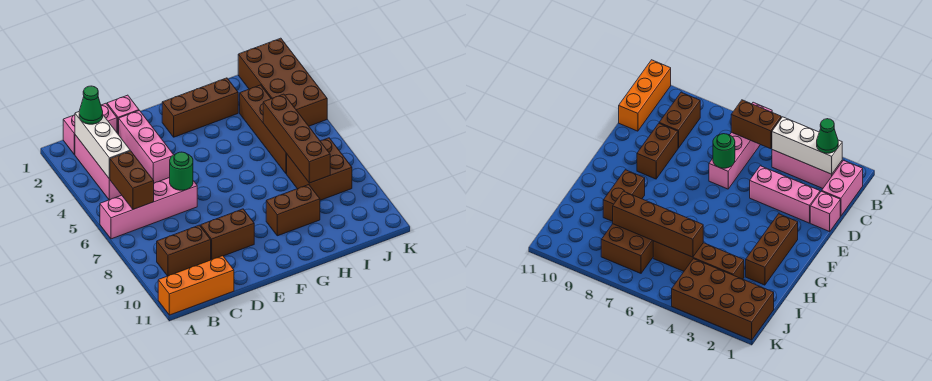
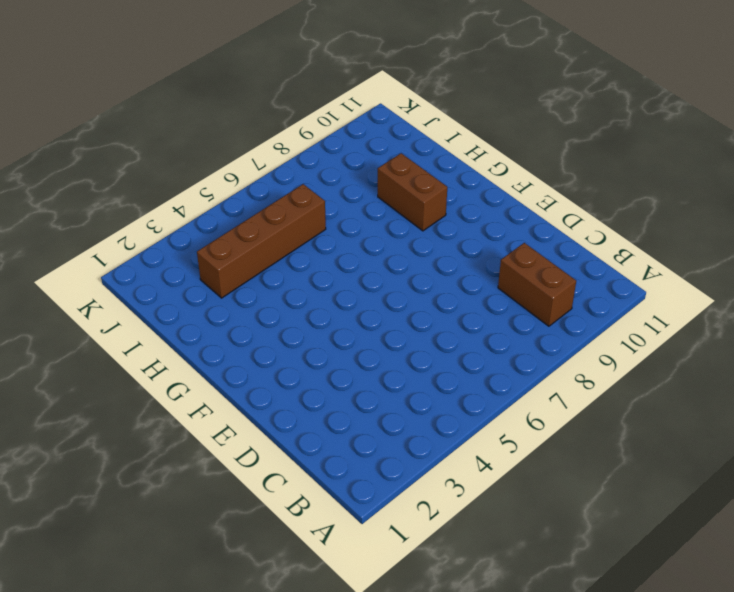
none -> pink brick A6:D6 level 1
none -> orange brick A11:C11 level 1
none -> pink brick B1:C1 level 1

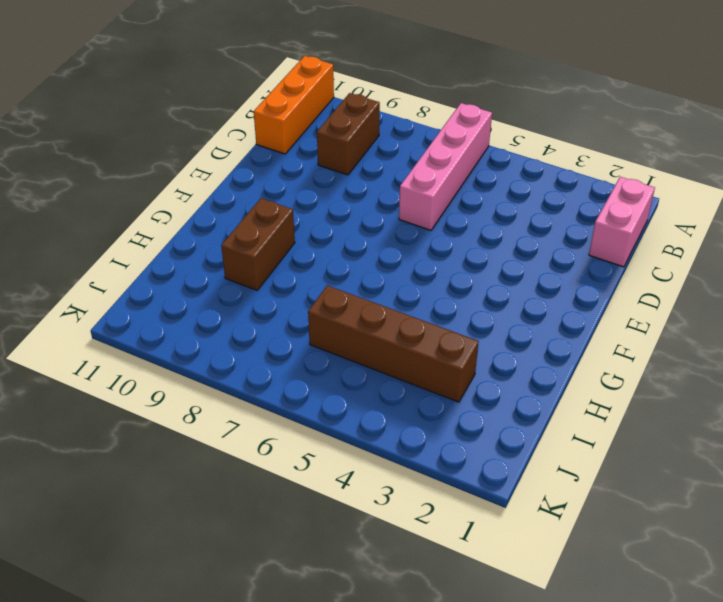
none -> pink brick B2:B4 level 1
none -> pink brick D1 level 1
none -> pink brick D2:D4 level 1

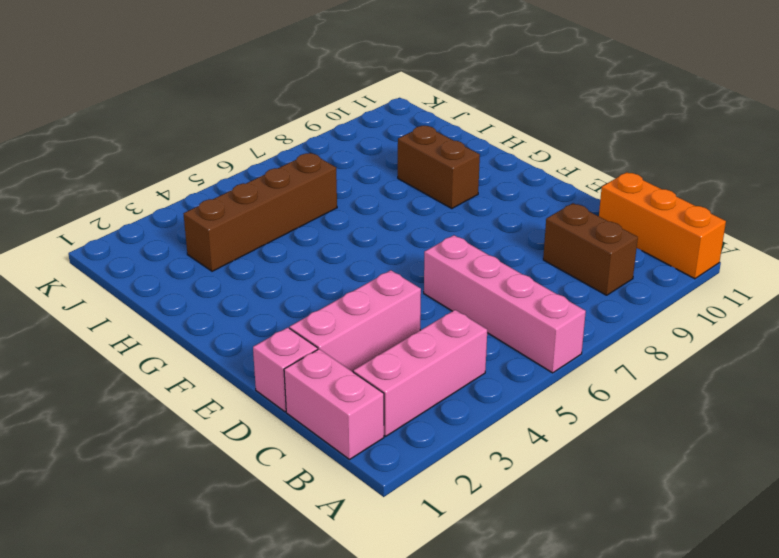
none -> brown brick D9:E9 level 1
none -> brown brick F2:H2 level 1
none -> brown brick I7:J8 level 1

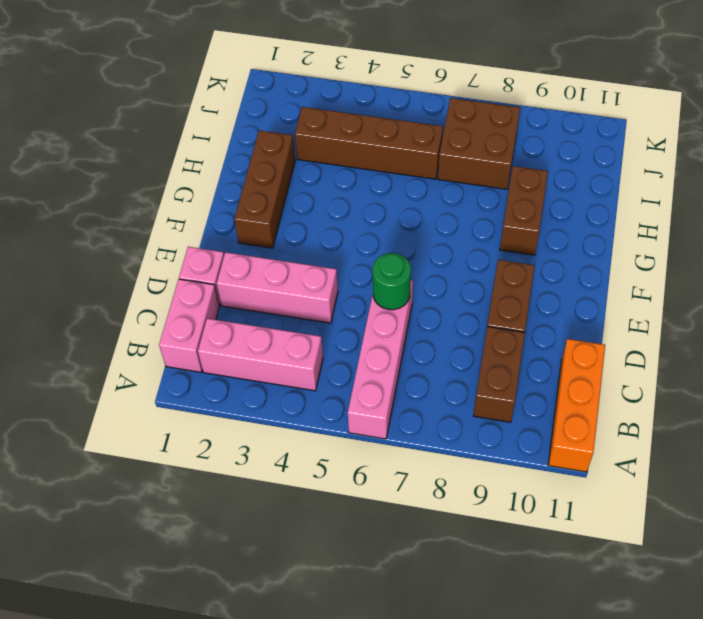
none -> brown brick J1:K4 level 1
none -> white brick B2:B4 level 2
none -> brown brick B5:B6 level 2

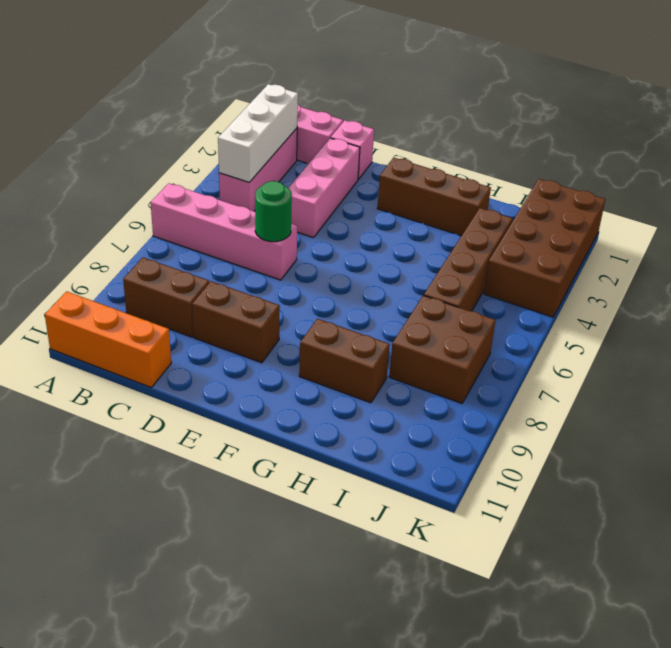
none -> brown brick B5:B6 level 2
none -> brown brick I5:I8 level 2
none -> green cone B2 level 3

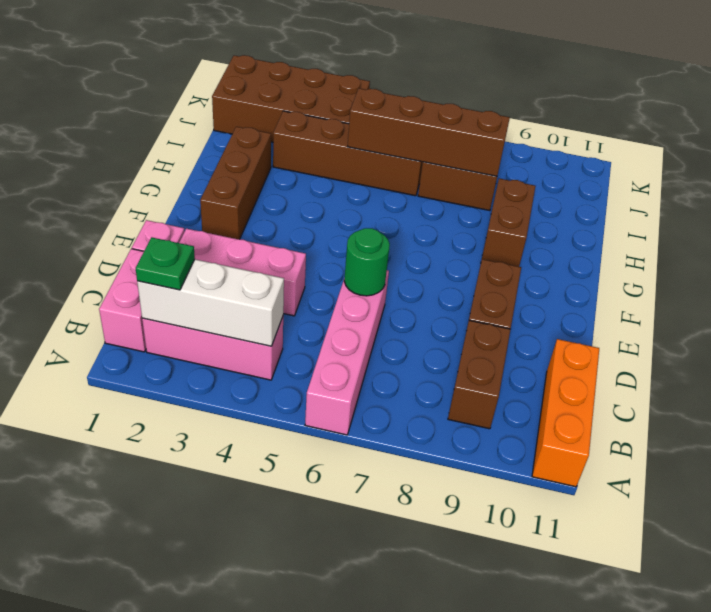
green plate B2 level 3 -> green cone B2 level 3
none -> brown brick B5:B6 level 2

